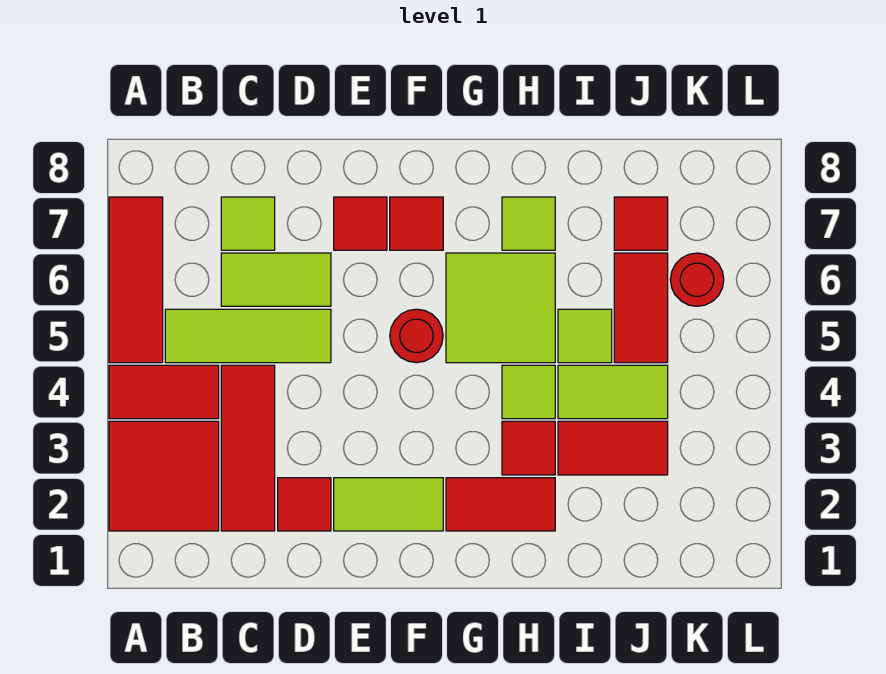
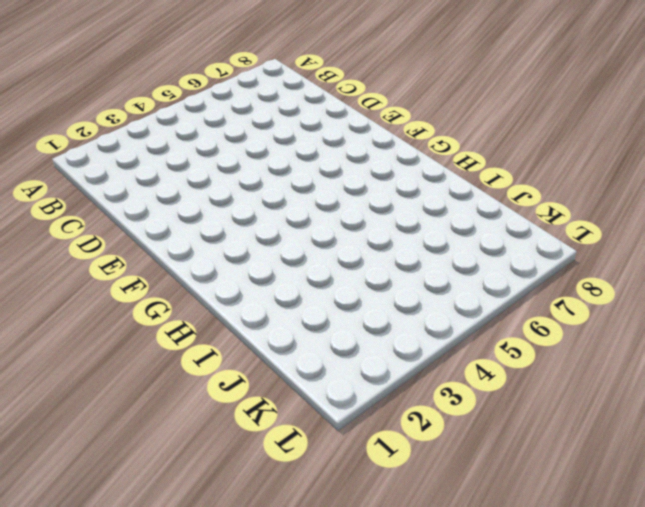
none -> red tile A2:B3 level 1
none -> red tile A4:B4 level 1
none -> red tile A5:A7 level 1

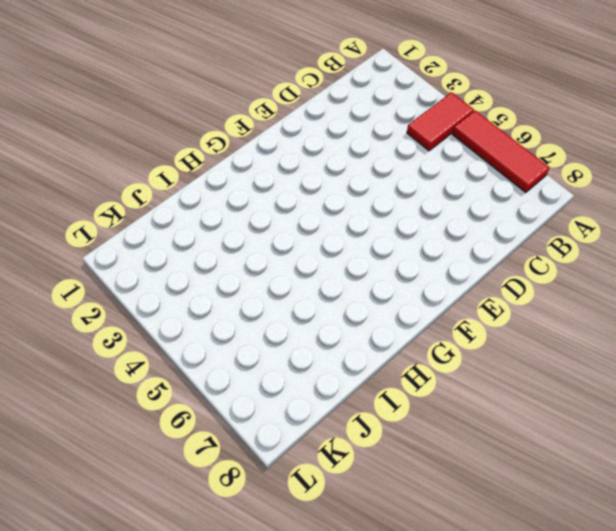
none -> red tile A2:B3 level 1
none -> lime tile B5:D5 level 1
none -> red tile C2:C4 level 1

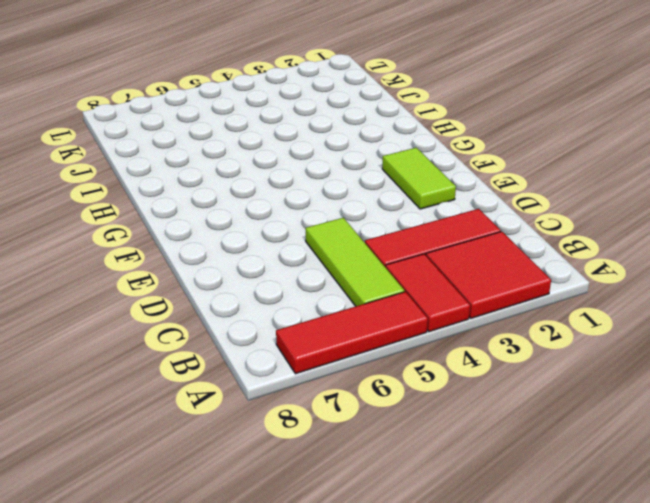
none -> lime tile C6:D6 level 1
none -> lime tile C7 level 1
none -> red tile D2 level 1

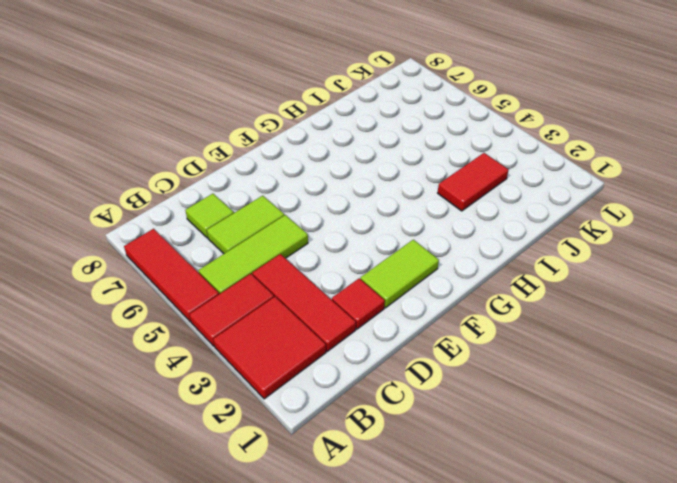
none -> red tile E7 level 1
none -> red round brick F5 level 1
none -> red tile F7 level 1

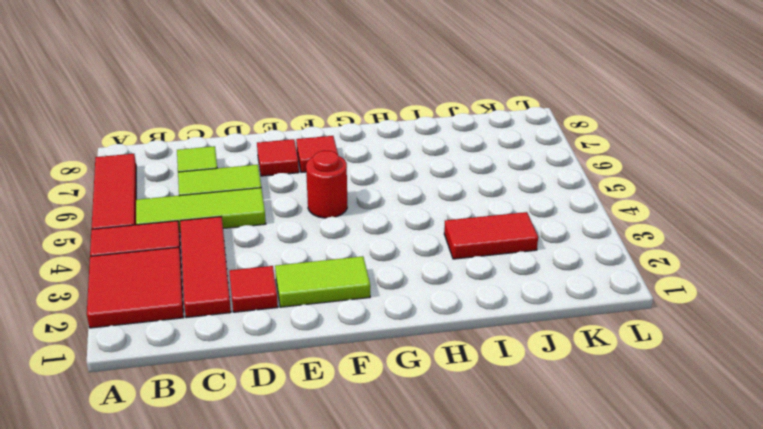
none -> red tile G2:H2 level 1
none -> lime tile G5:H6 level 1
none -> red tile H3 level 1

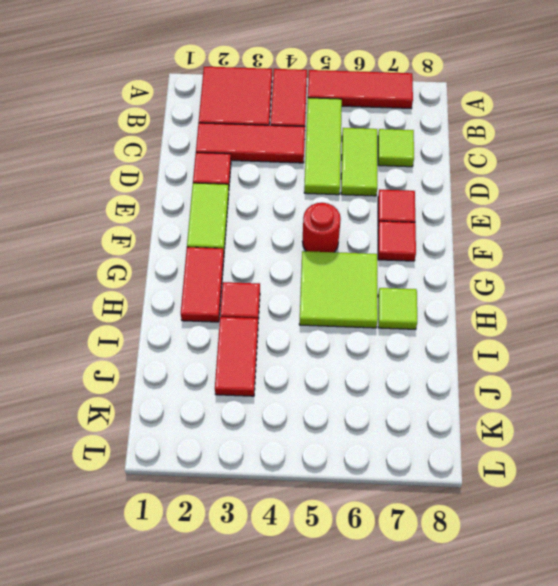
none -> lime tile H4 level 1
none -> lime tile I4:J4 level 1
none -> lime tile I5 level 1

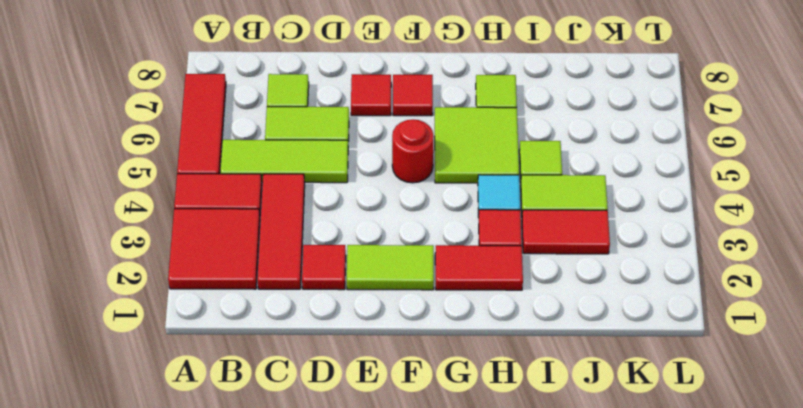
cyan tile H4 level 1 -> lime tile H4 level 1
none -> red tile J5:J6 level 1
none -> red tile J7 level 1
none -> red round brick K6 level 1

